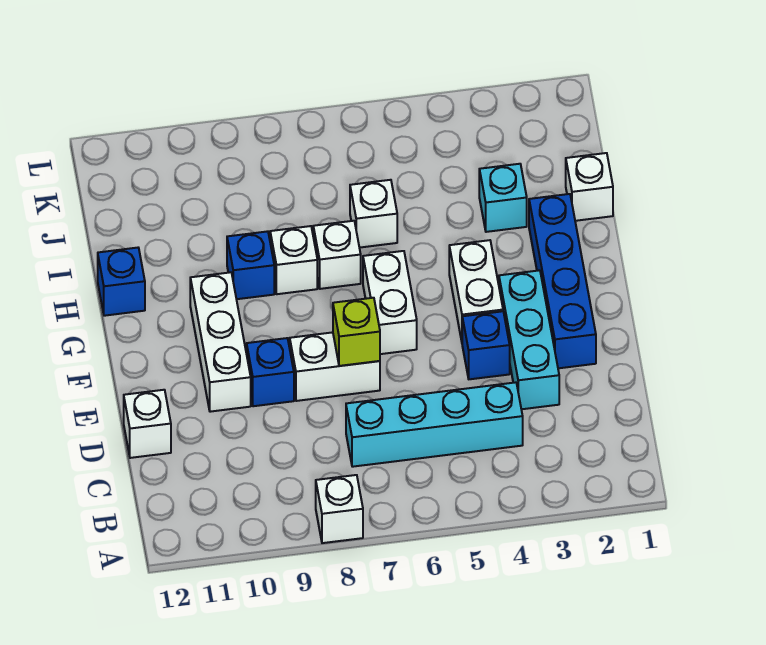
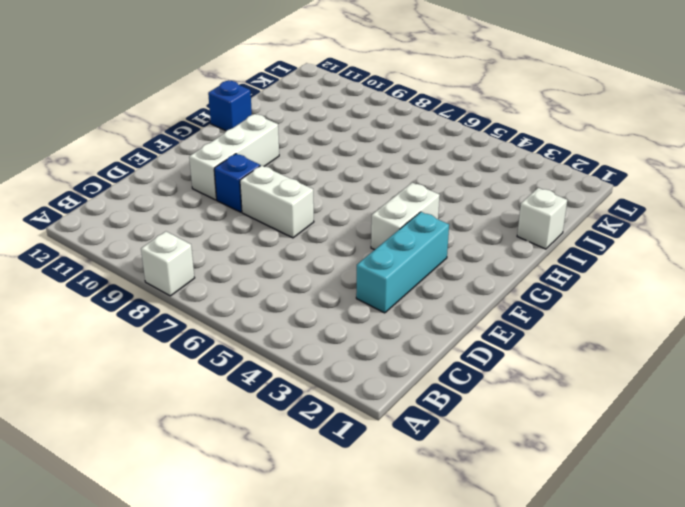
none -> cyan brick C4:C7 level 1
none -> white brick D12 level 1
none -> blue brick E2:H2 level 1

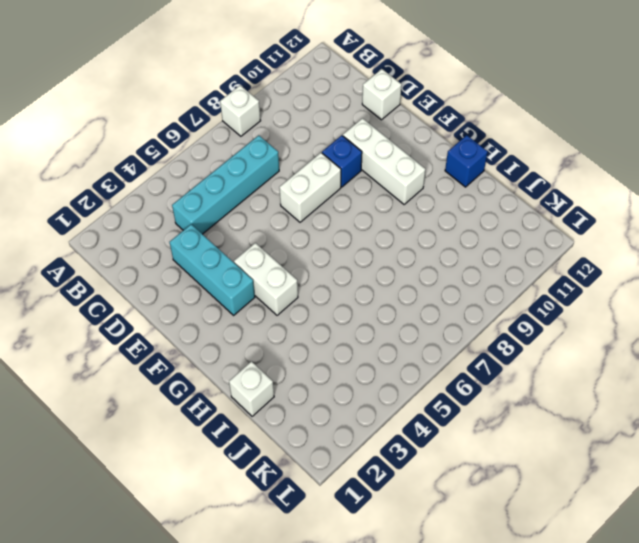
none -> blue brick E2:H2 level 1
none -> blue brick E4 level 1
none -> white brick F6:G6 level 1

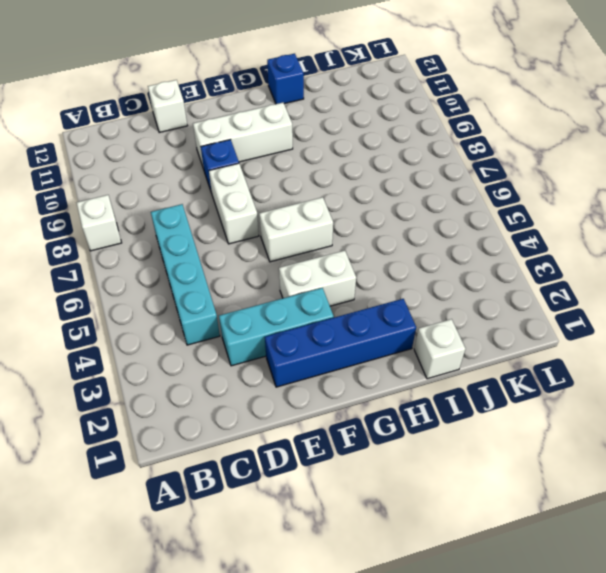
none -> blue brick E4 level 1
none -> white brick H7 level 1
none -> white brick H8 level 1

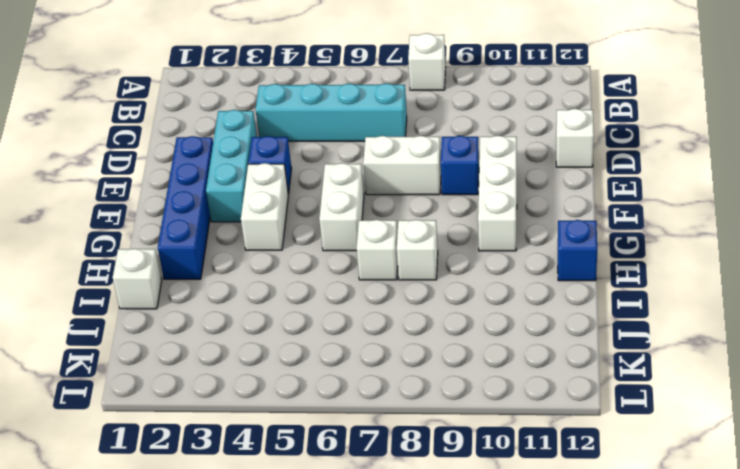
none -> blue brick H9 level 1
none -> cyan brick I3 level 1
none -> white brick I6 level 1

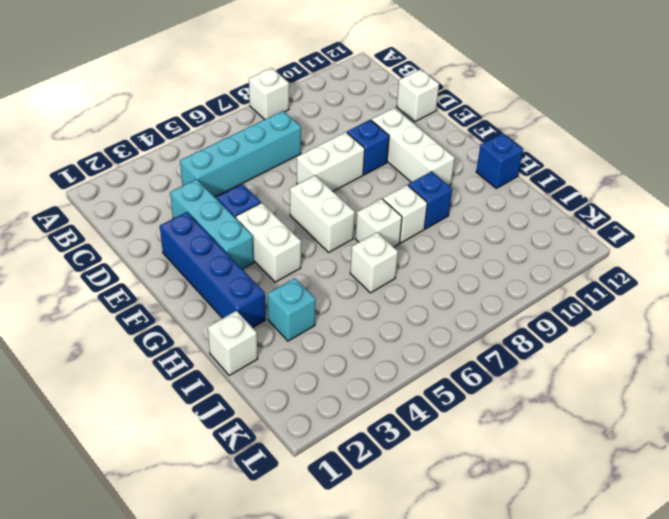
none -> lime brick E7 level 2

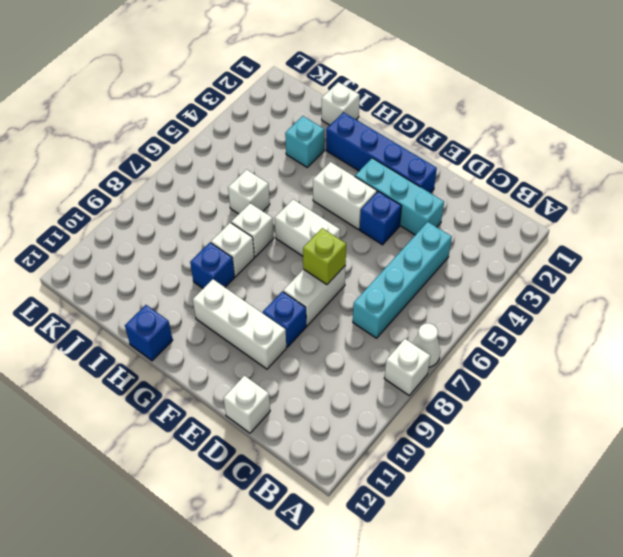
white cone A7 level 1 -> none

